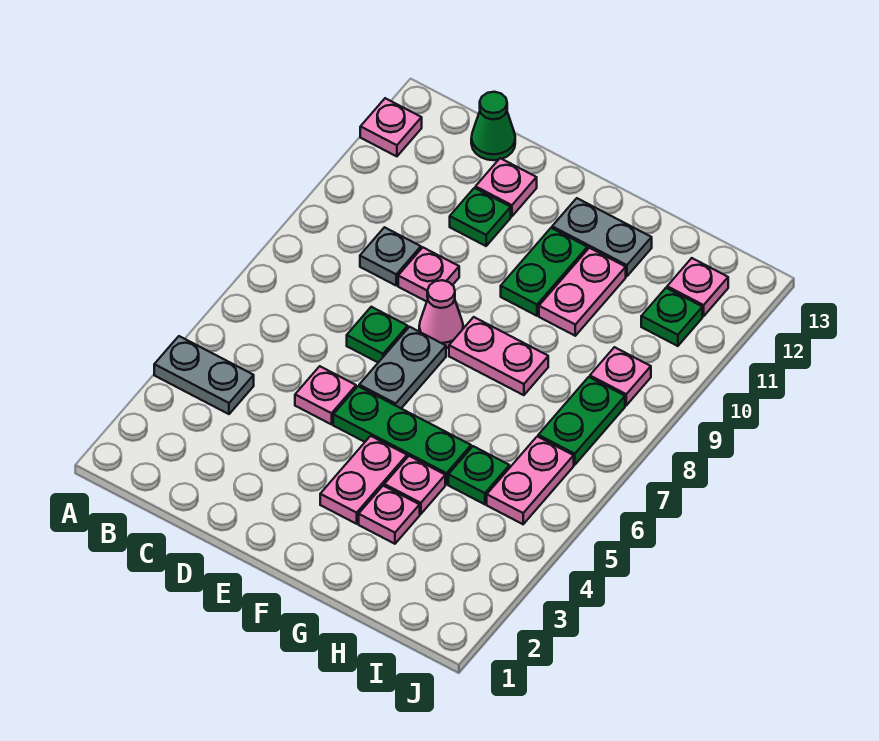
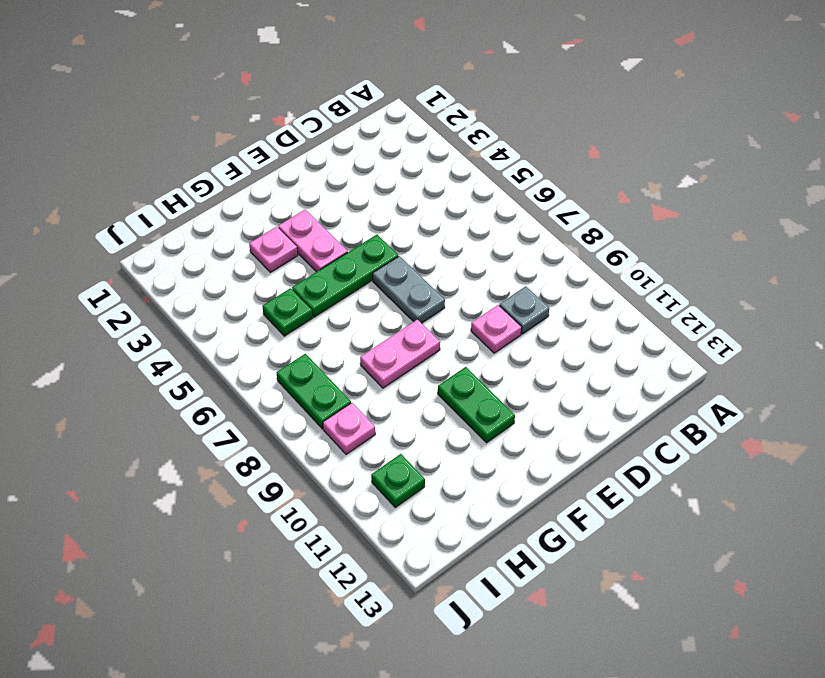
none -> grey plate A4:B4 level 1
none -> pink plate A12 level 1
none -> green cone C13 level 1

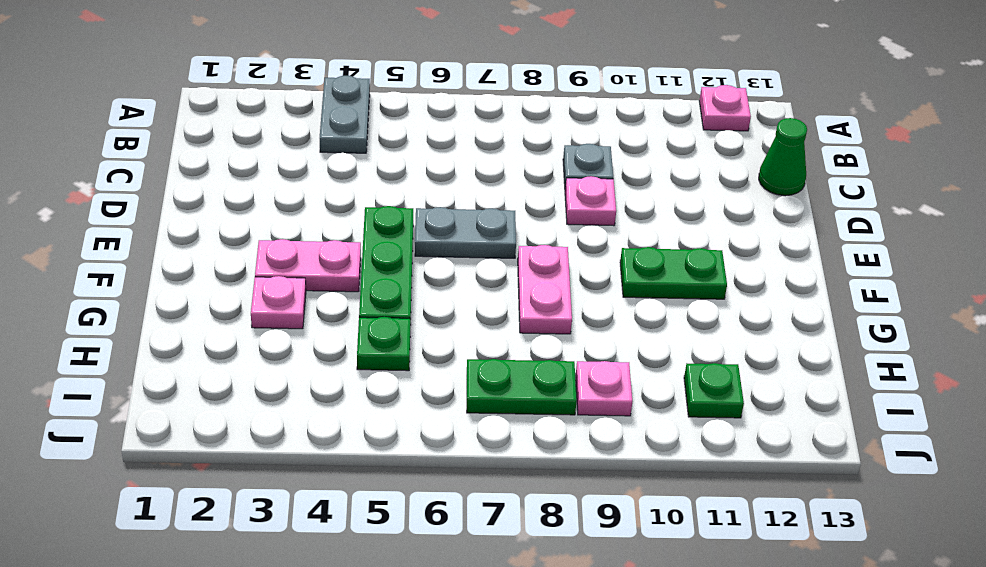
none -> pink plate D5 level 1
none -> green plate D7 level 1
none -> green plate D11 level 1

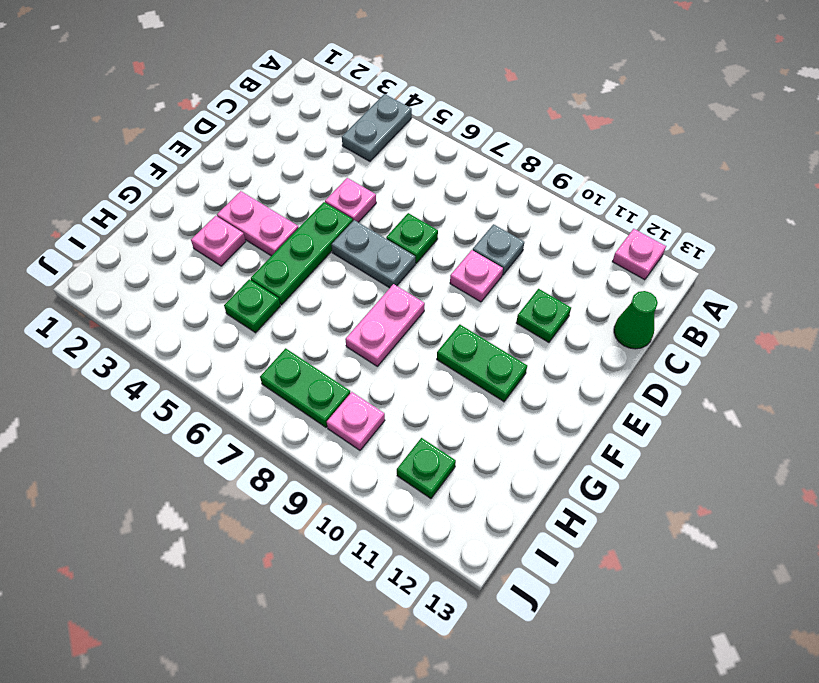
none -> pink plate D12 level 1
none -> pink cone E8 level 1
none -> grey plate F12:G12 level 1

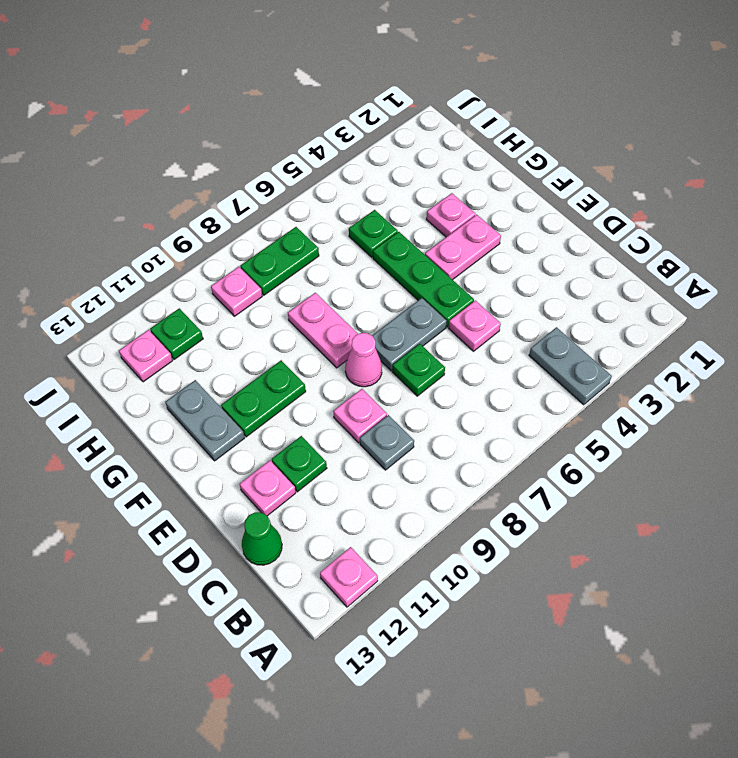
none -> pink plate G4 level 1
none -> pink plate G10:G11 level 1
none -> pink plate I5:I6 level 1

